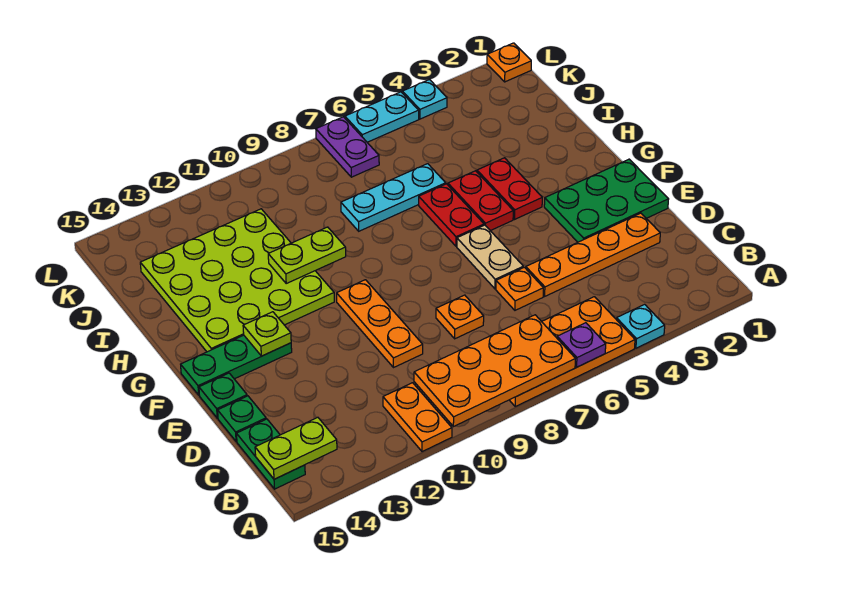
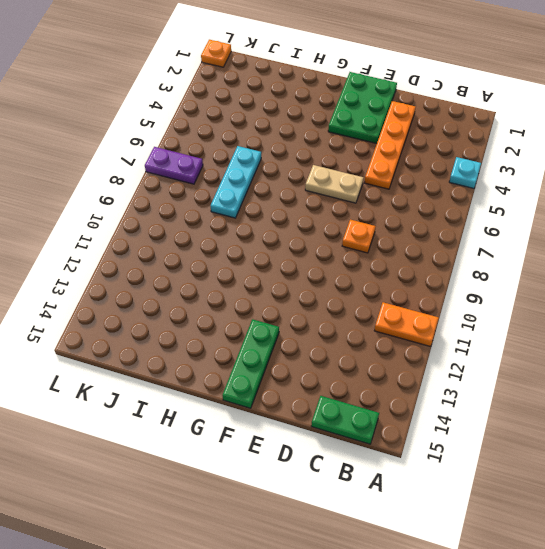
none -> orange plate A5:B8 level 1
none -> orange plate D6 level 1
none -> orange plate D10:F10 level 1

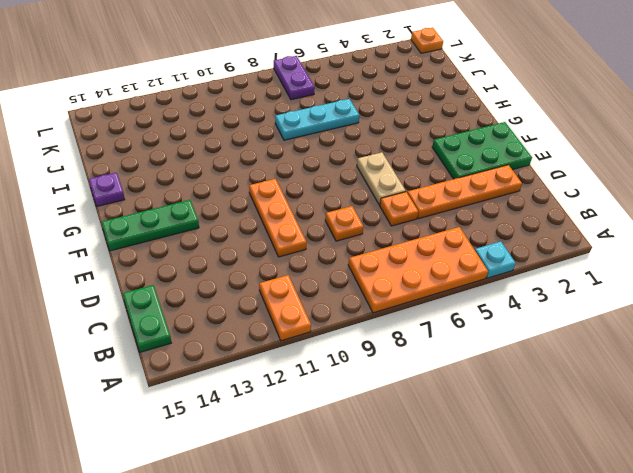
purple plate H15 level 1 -> purple plate A6 level 2
none -> green plate D15 level 1
none -> green plate E15 level 1
none -> red plate G4:H4 level 1

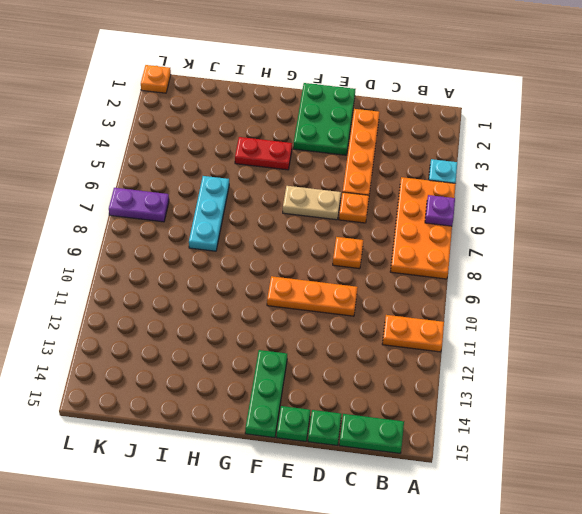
none -> red plate G5:H5 level 1
none -> red plate G6:H6 level 1
none -> lime plate G11:J14 level 1

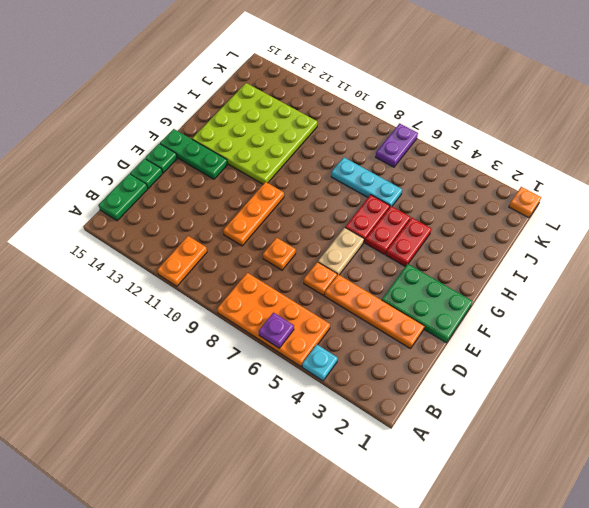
none -> cyan plate L4 level 1
none -> cyan plate L5:L6 level 1
none -> orange plate A7:B10 level 2

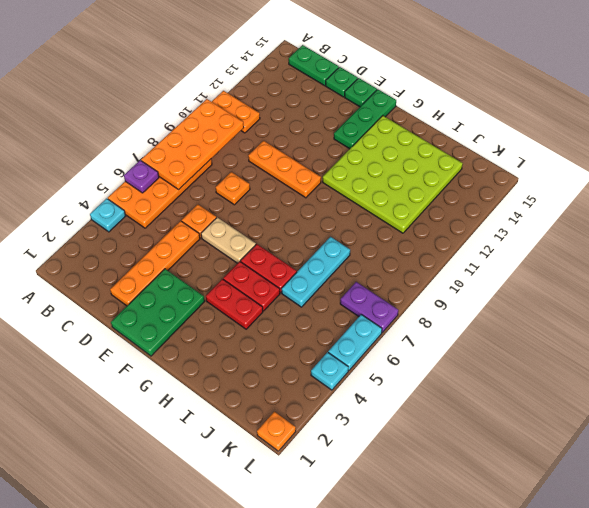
none -> lime plate B14:B15 level 2
none -> lime plate F13 level 2
none -> lime plate H10:H11 level 2

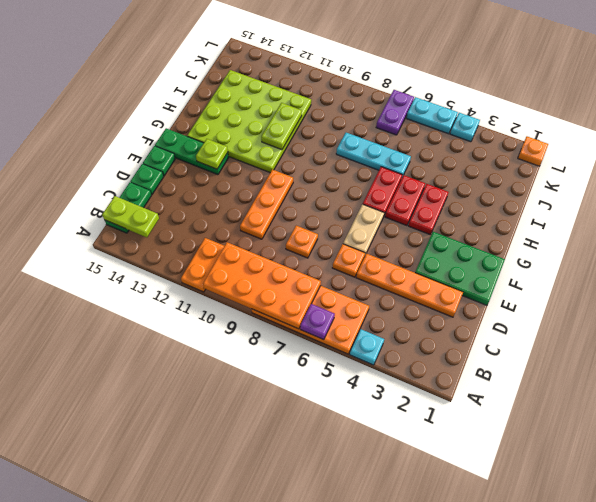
lime plate H11:I11 level 2 -> lime plate H10:H11 level 2

